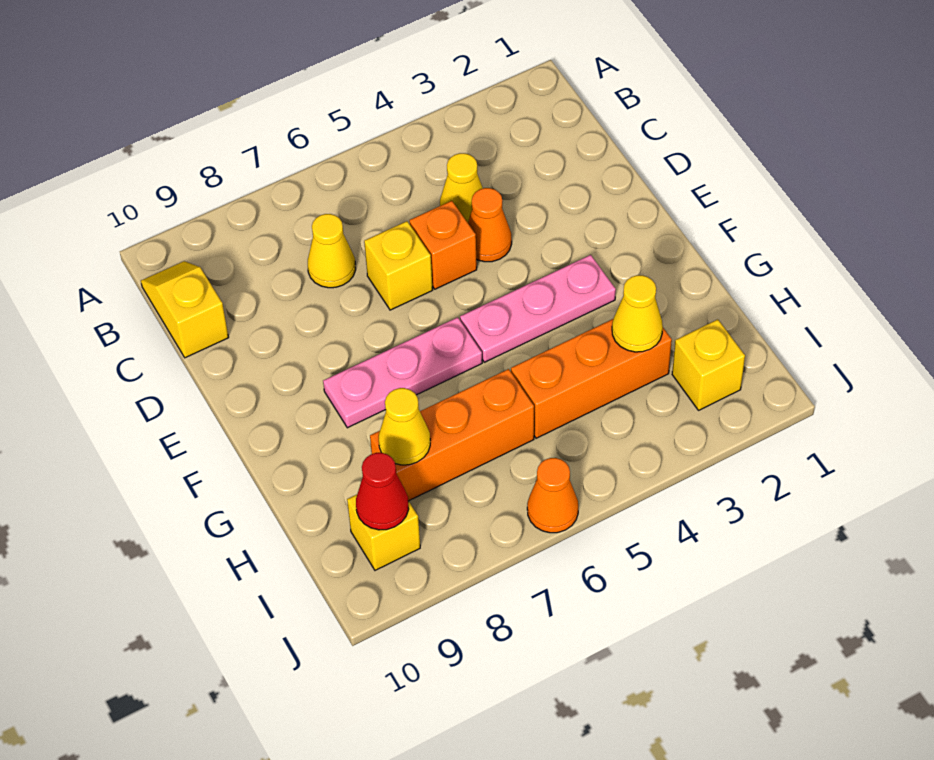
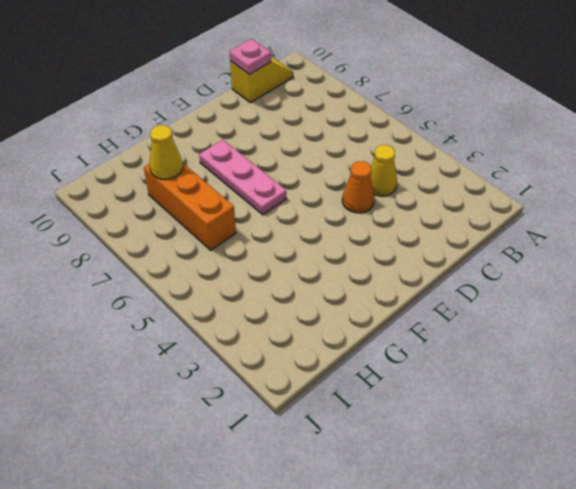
pink plate C10 level 2 -> none
none -> yellow cone C7 level 1
none -> orange brick D5 level 1
none -> yellow brick D6 level 1

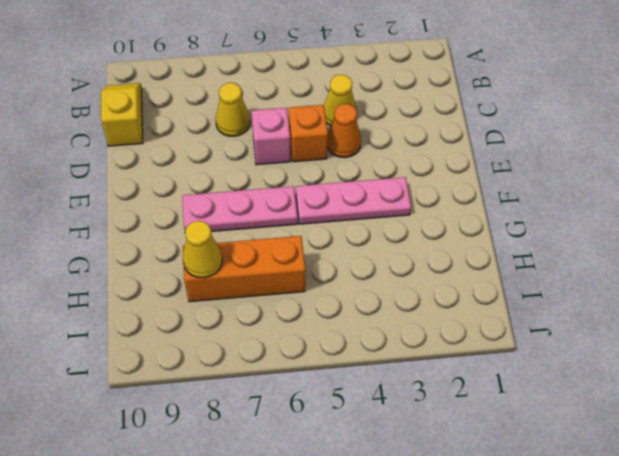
pink brick D6 level 1 -> yellow brick D6 level 1
none -> orange brick H3:H5 level 1
none -> yellow brick I2 level 1
none -> yellow brick I9 level 1

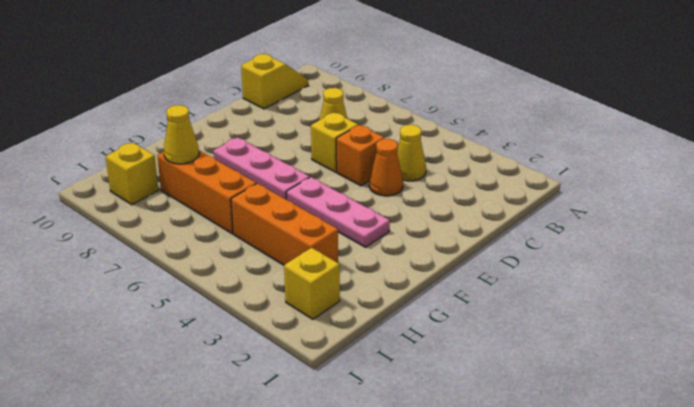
none -> orange cone J6 level 1
none -> yellow cone H3 level 2
none -> red cone I9 level 2

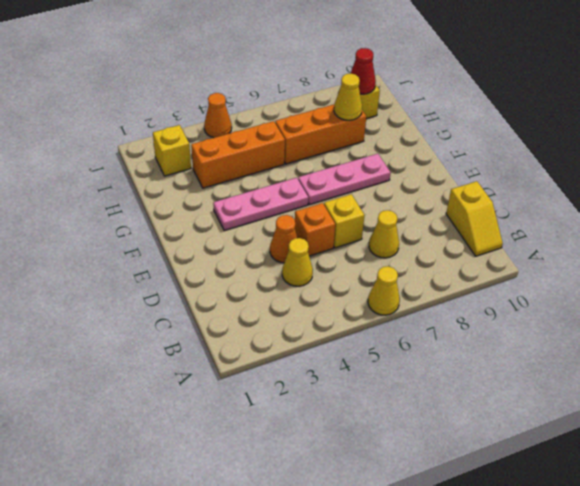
yellow cone A6 level 1 -> yellow cone H3 level 2
orange cone J4 level 1 -> orange cone J6 level 1

